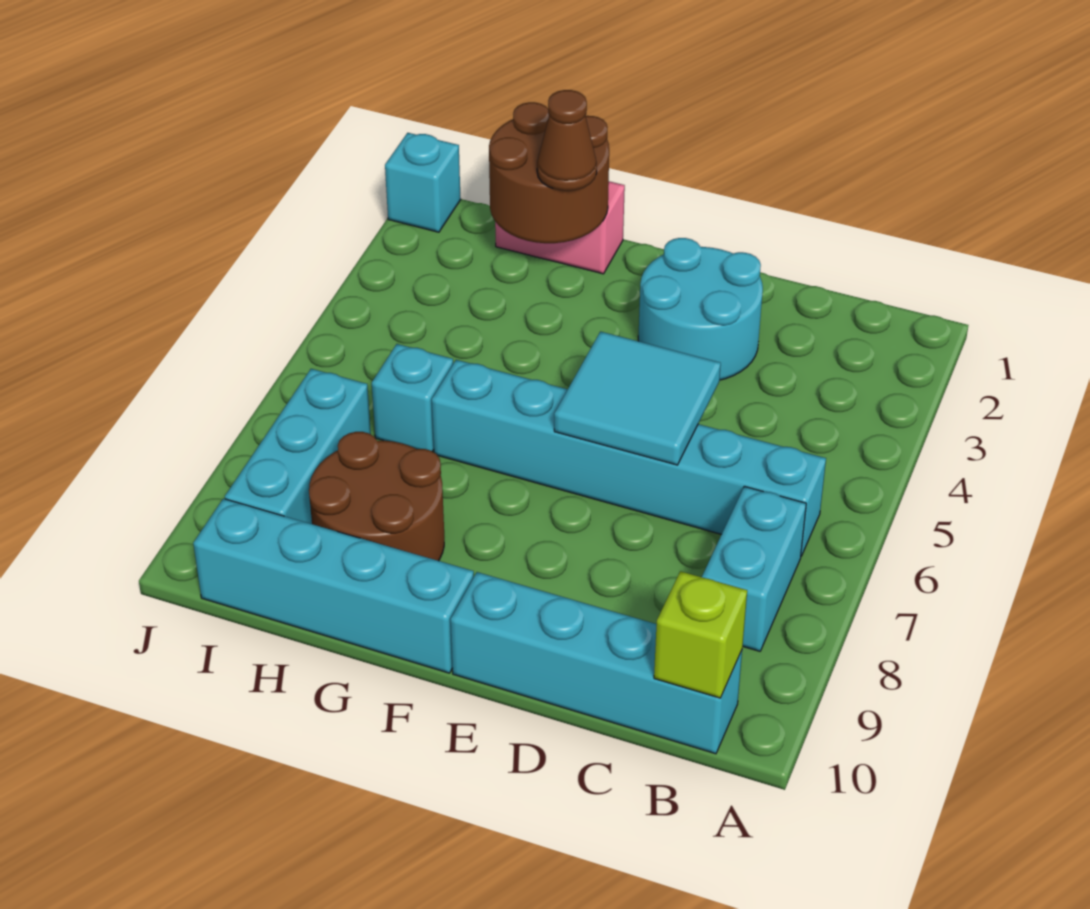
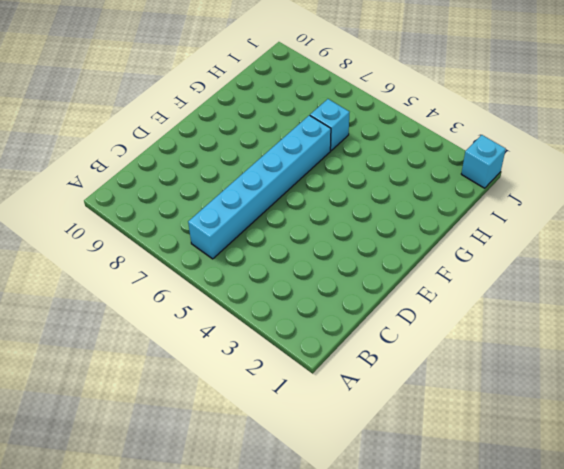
none -> cyan brick B7:B8 level 1
none -> cyan brick B10:E10 level 1
none -> cyan round brick D2:E3 level 1

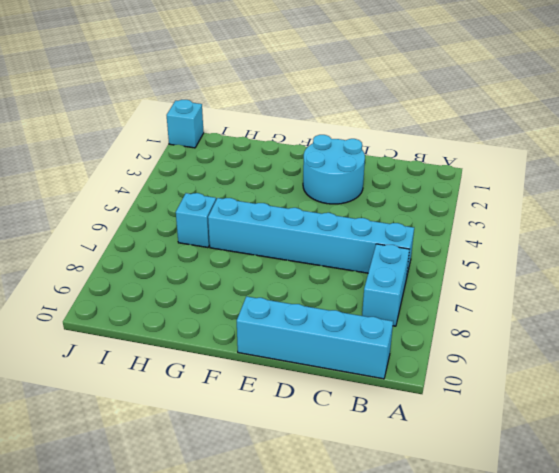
none -> cyan brick F10:I10 level 1
none -> pink brick G1:H1 level 1
none -> brown round brick G8:H9 level 1

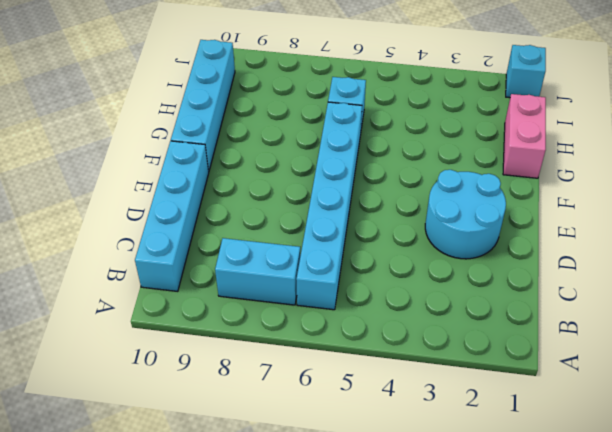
none -> brown round brick G8:H9 level 1
none -> cyan brick I7:I9 level 1
none -> lime brick B10 level 2

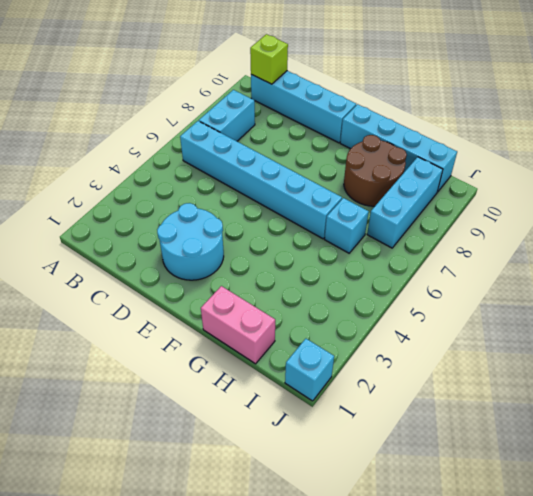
none -> cyan tile D5:E6 level 2
none -> brown round brick G1:H2 level 2
none -> brown cone G2 level 3

